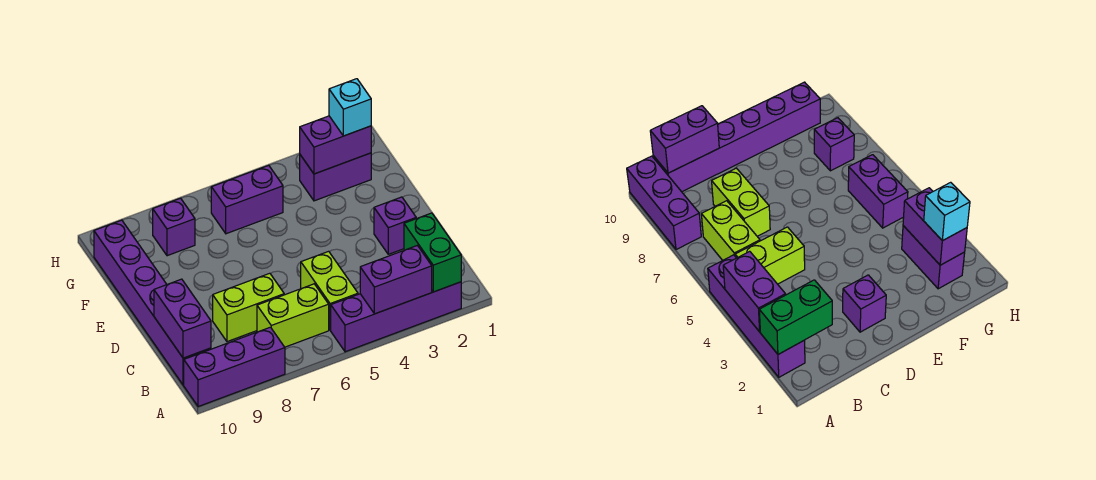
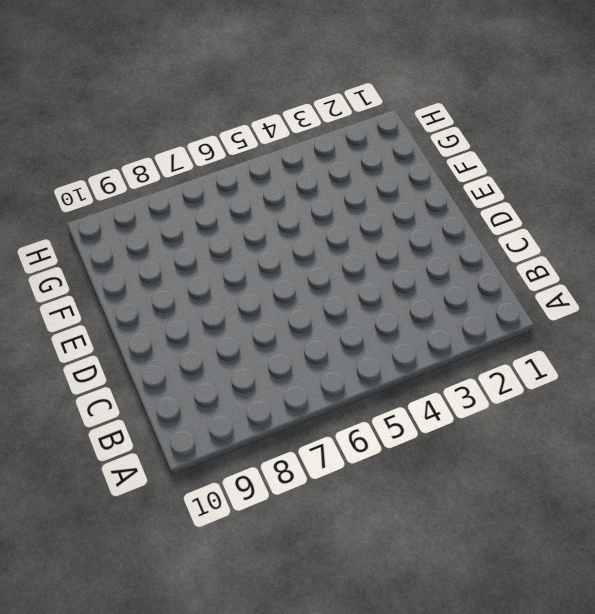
none -> purple brick A2:A5 level 1
none -> purple brick A8:A10 level 1
none -> lime brick B5:C5 level 1

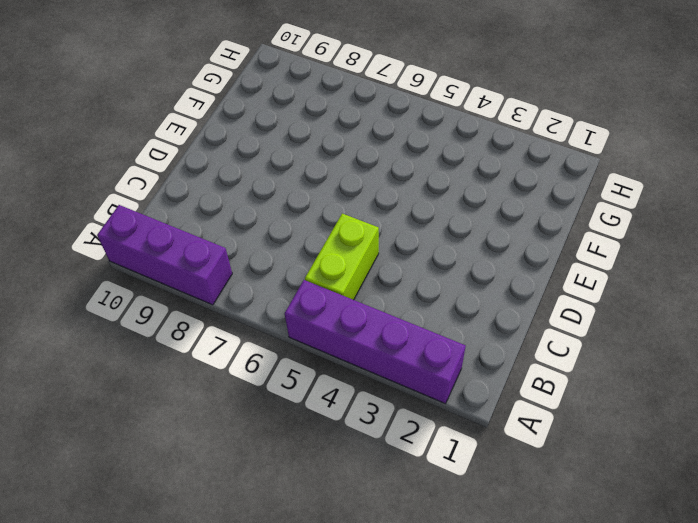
none -> lime brick B6:B7 level 1
none -> purple brick B10:G10 level 1
none -> lime brick C7:C8 level 1

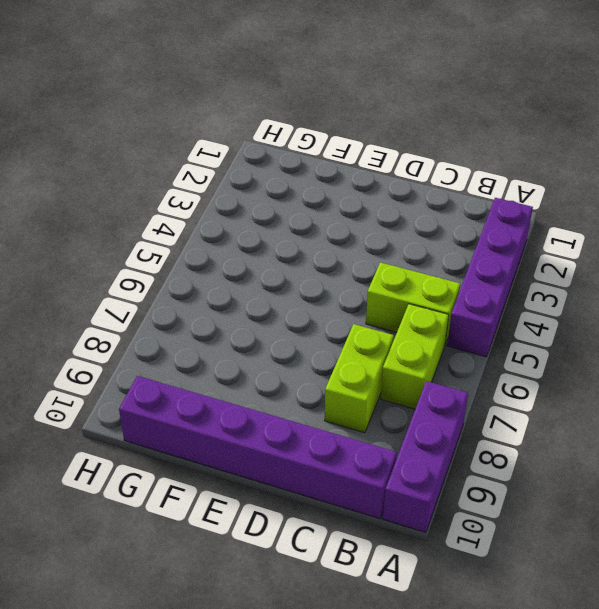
none -> purple brick D2 level 1
none -> purple brick G2:G3 level 1
none -> purple brick G5:G6 level 1

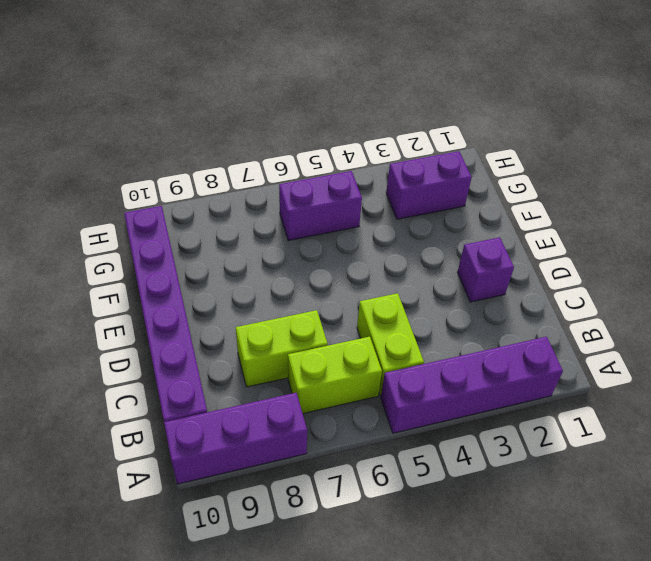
none -> purple brick G8 level 1
none -> green brick A2:B2 level 2
none -> purple brick A3:A4 level 2

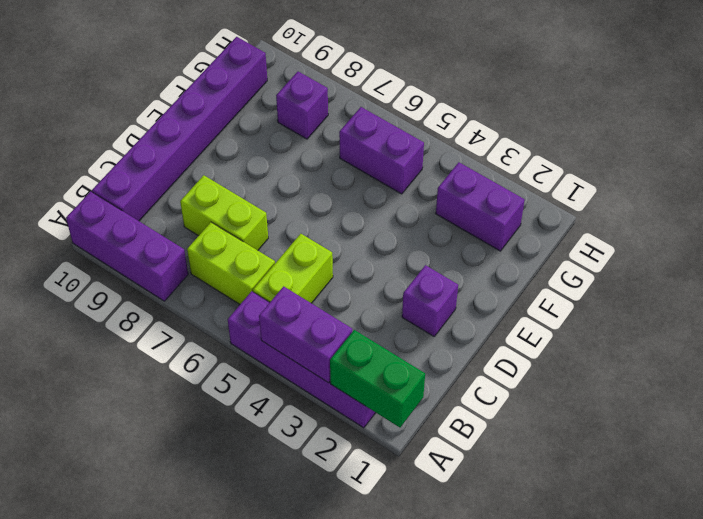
green brick A1:A2 level 2 -> green brick A2:B2 level 2
none -> purple brick B10:C10 level 2
none -> purple brick G2:G3 level 2
none -> cyan brick G2 level 3

